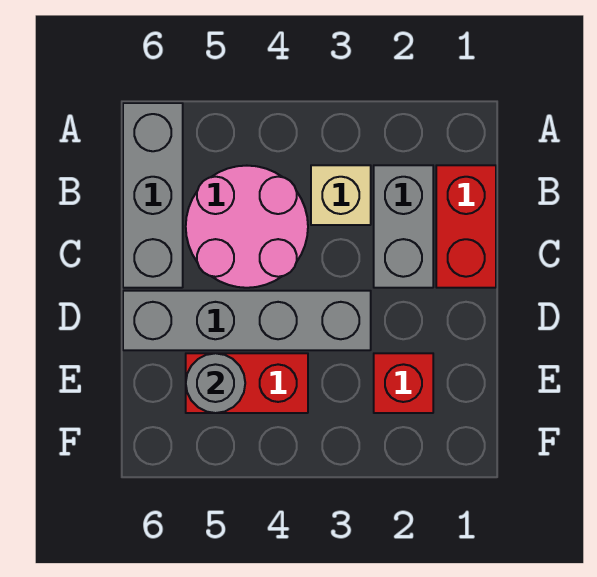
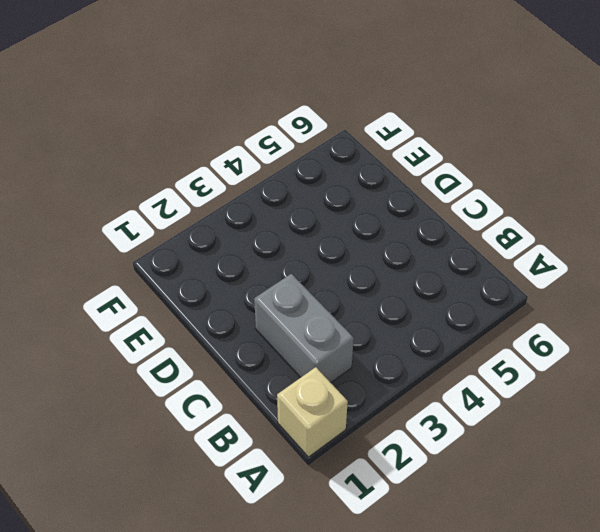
tan brick A1 level 1 -> tan brick B3 level 1
none -> grey brick A6:C6 level 1
none -> red brick B1:C1 level 1

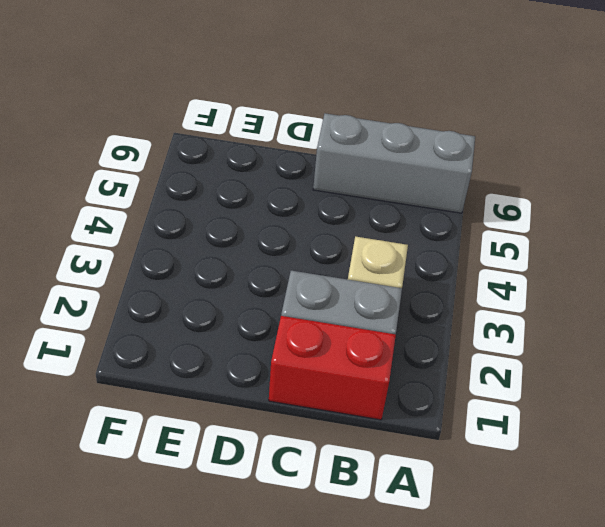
none -> pink round brick B4:C5 level 1
none -> grey brick D3:D6 level 1

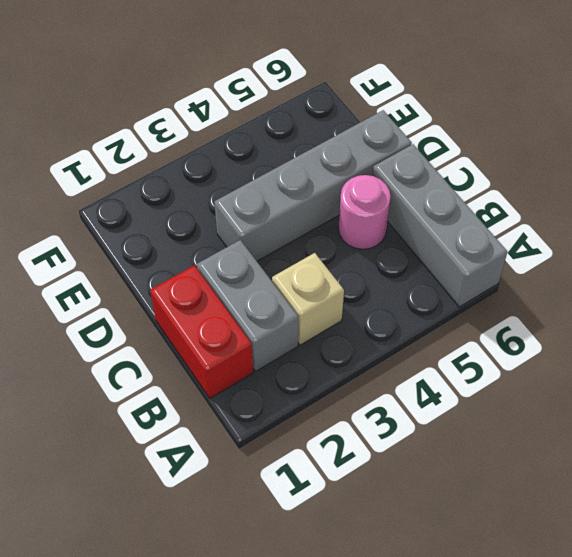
pink round brick C5 level 1 -> pink round brick B4:C5 level 1
none -> red brick E2 level 1
none -> red brick E4:E5 level 1

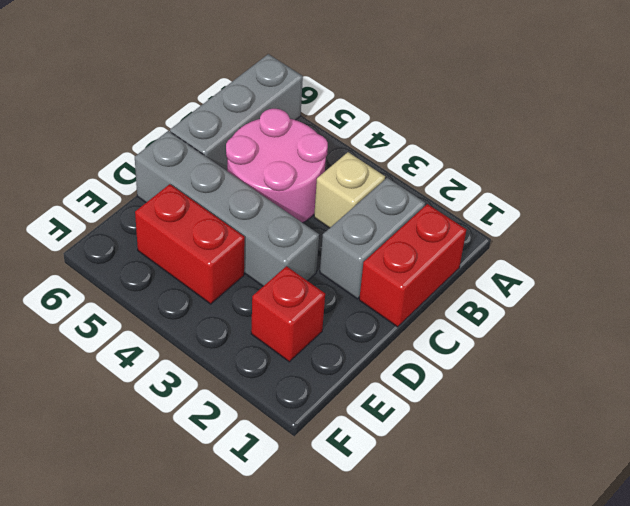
none -> grey round brick E5 level 2

